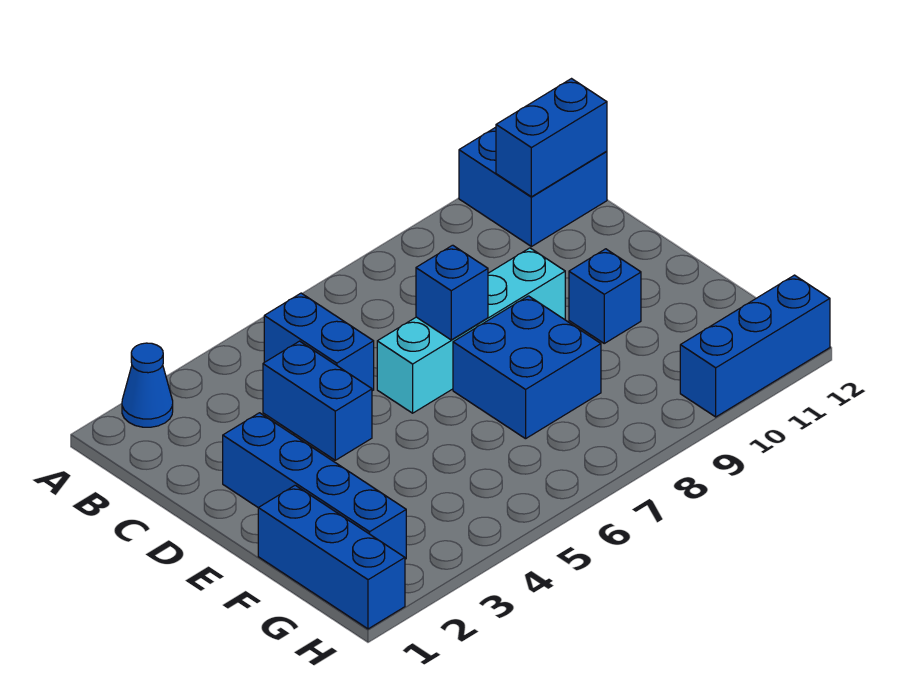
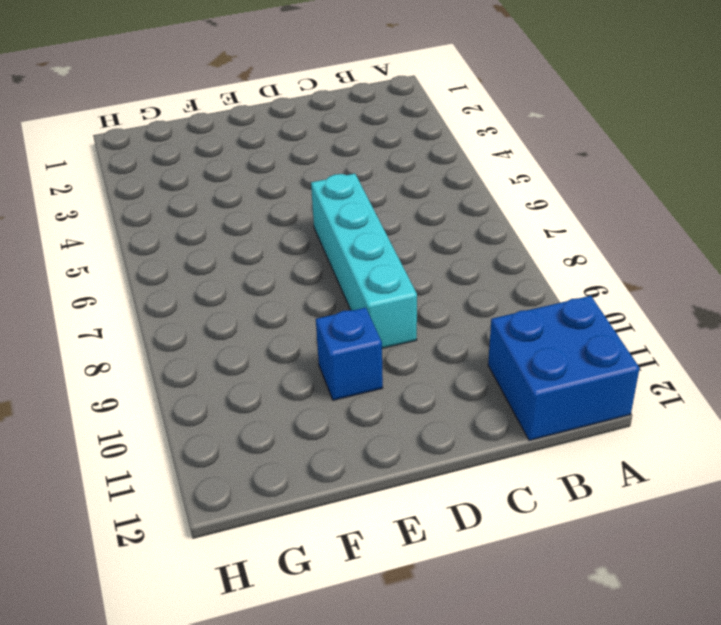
none -> blue cone A2 level 1
none -> blue brick B5:C5 level 1
none -> blue brick C4:D4 level 1

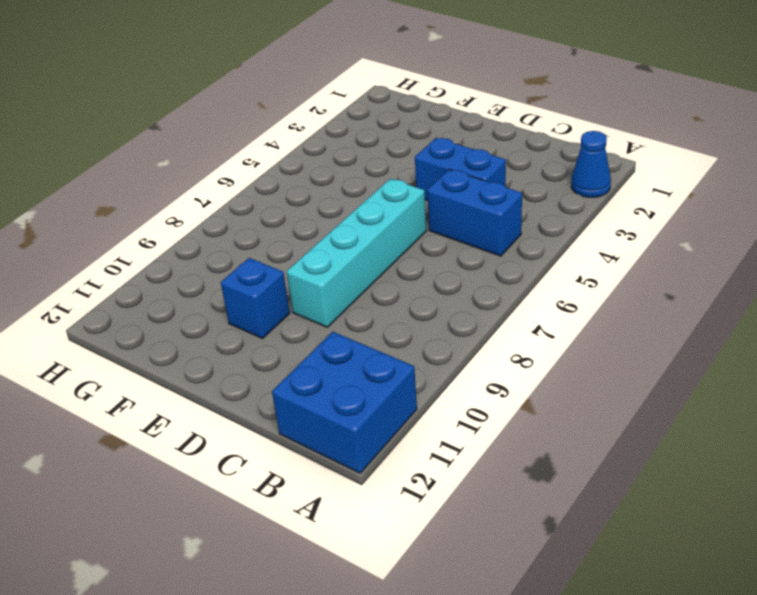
none -> blue brick D2:G2 level 1
none -> blue brick E7:F8 level 1
none -> blue brick F1:H1 level 1

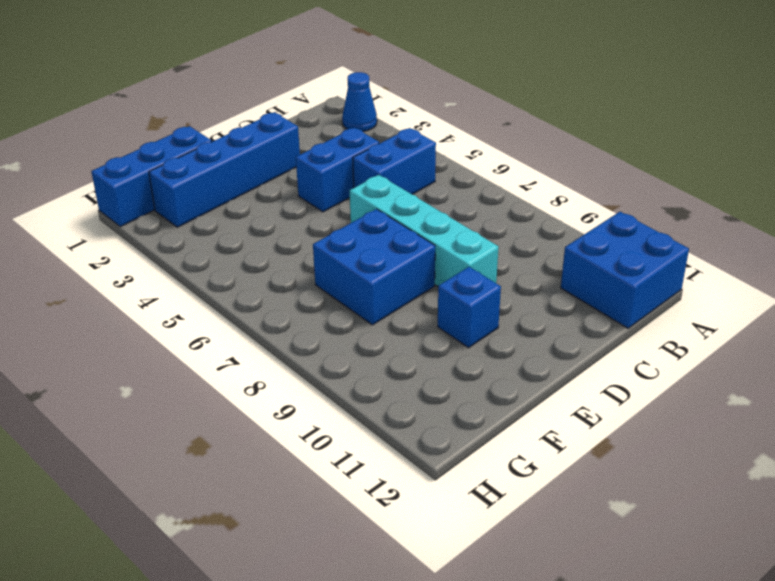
none -> blue brick H10:H12 level 1
none -> blue brick B11:B12 level 2
none -> blue brick D7 level 2

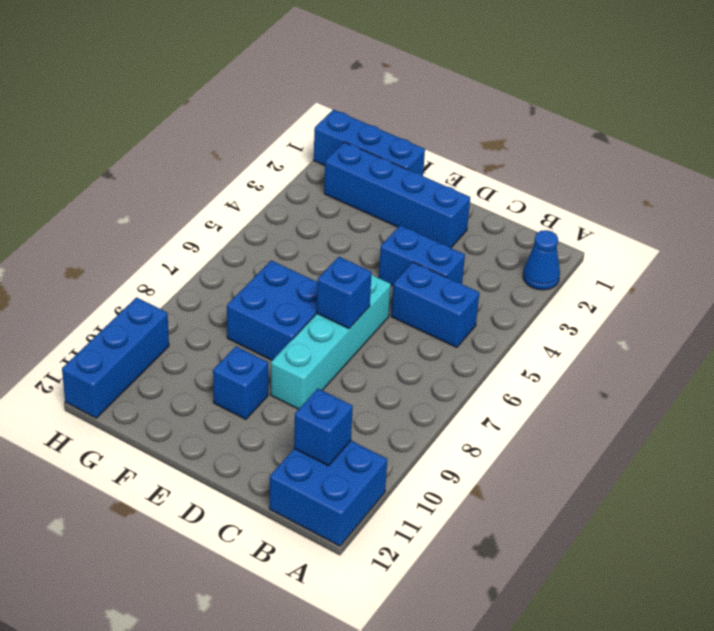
blue brick B11 level 2 -> blue brick B11:B12 level 2

